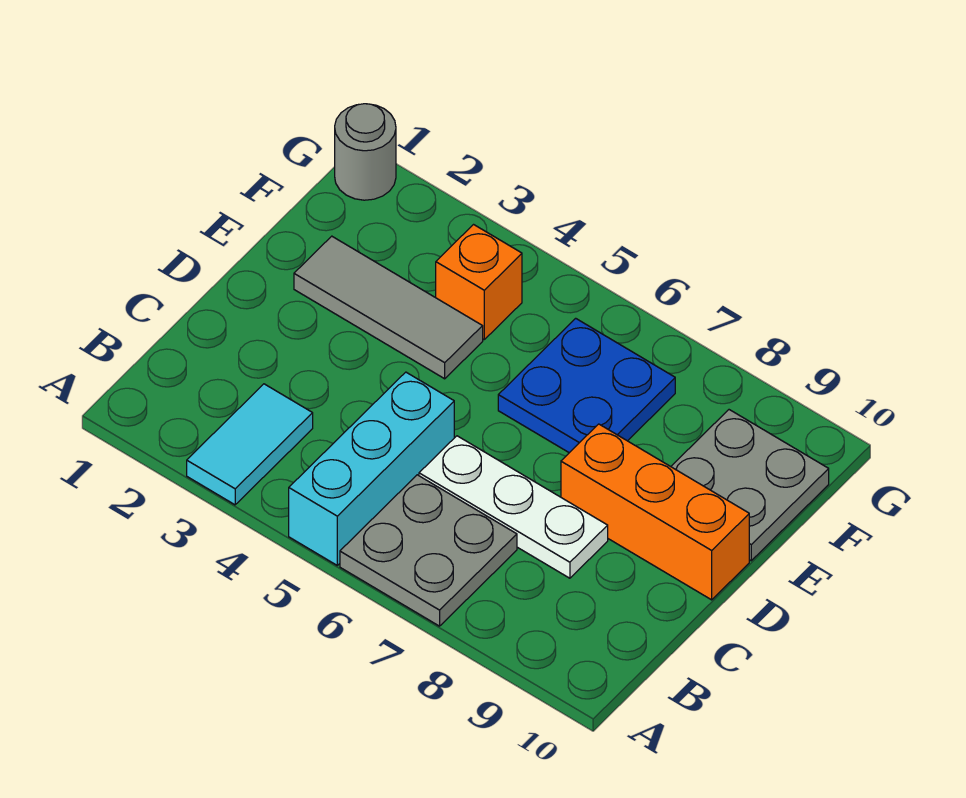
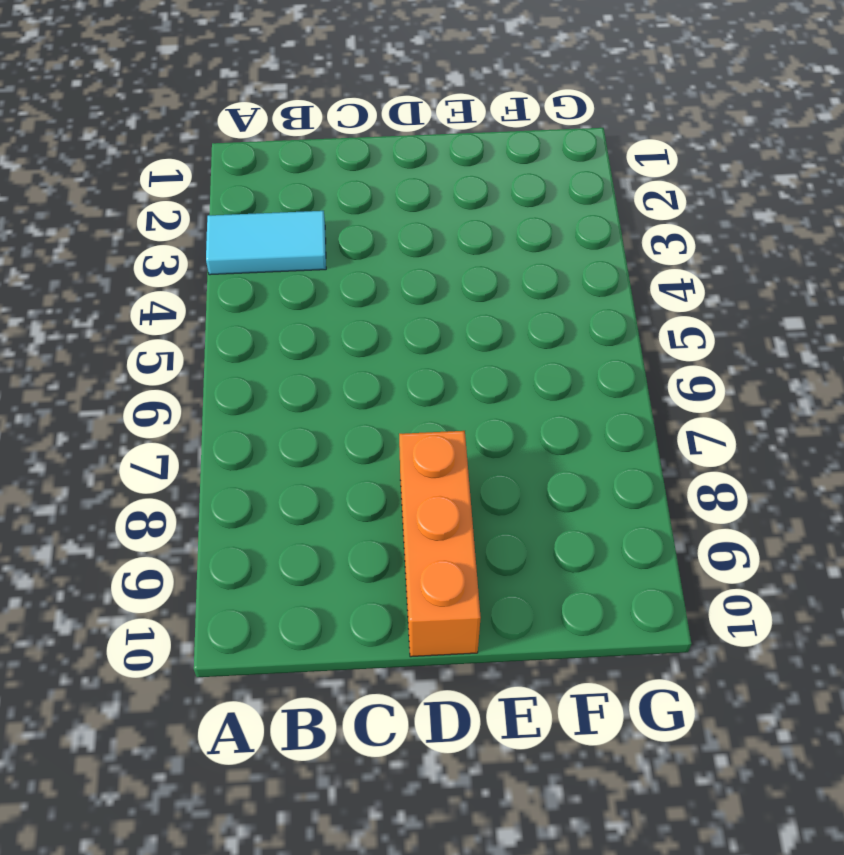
none -> cyan brick A5:C5 level 1
none -> grey plate A6:B7 level 1

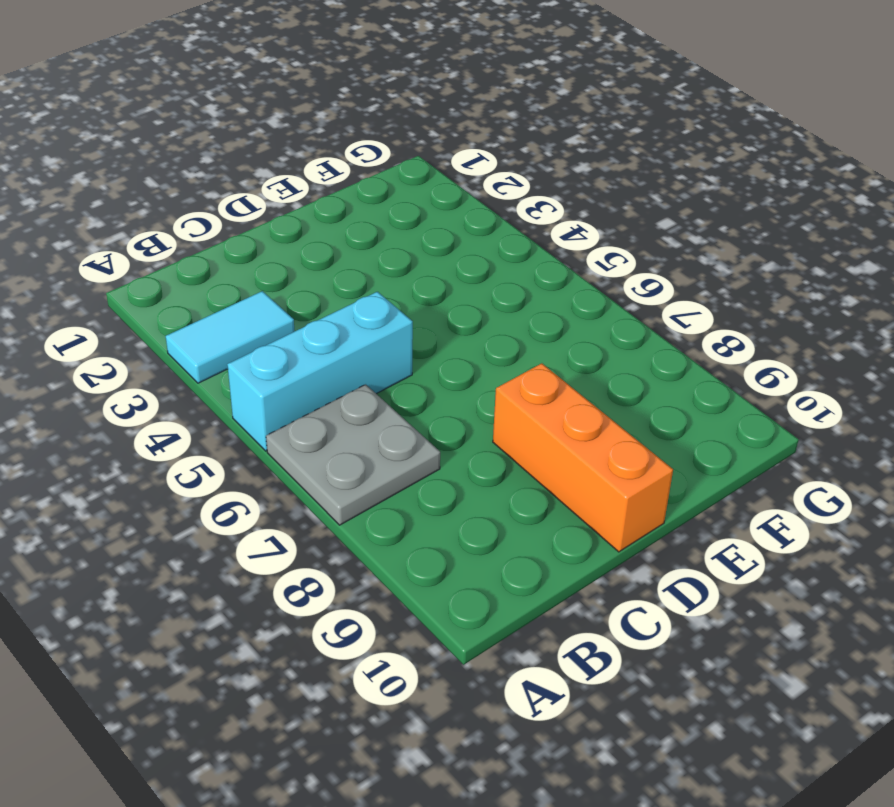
none -> white plate C6:C8 level 1
none -> grey tile E2:E4 level 1

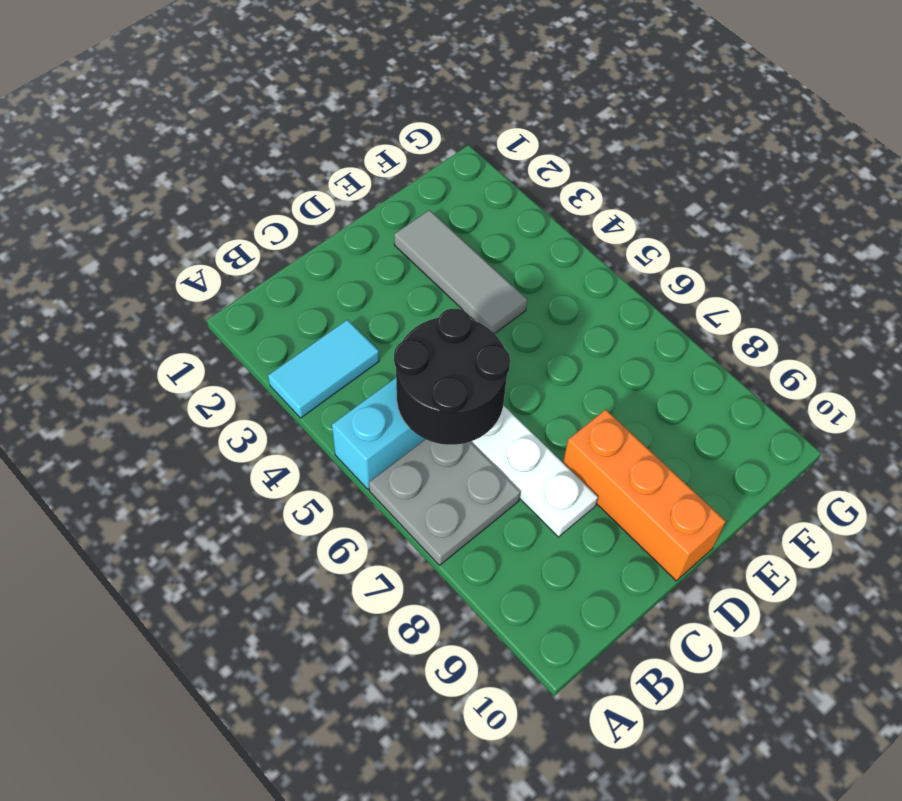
black round brick B5:C6 level 2 -> none
none -> blue plate E6:F7 level 1
none -> grey plate E9:F10 level 1

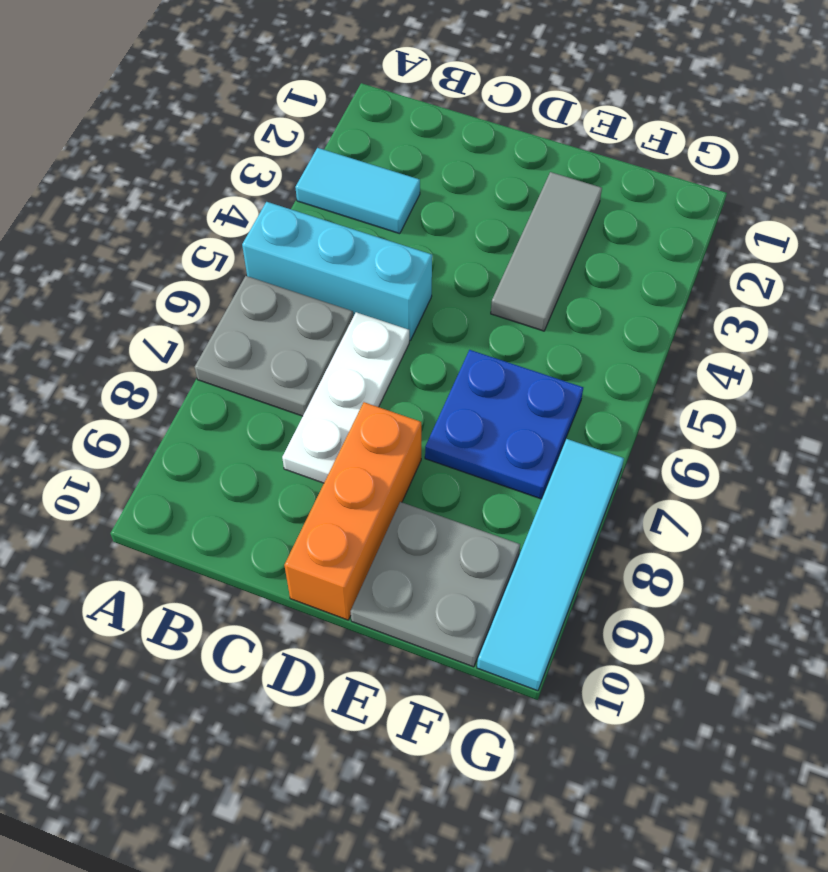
cyan tile G7:G10 level 1 -> none
none -> orange brick F4 level 1
none -> grey round brick G1 level 1

